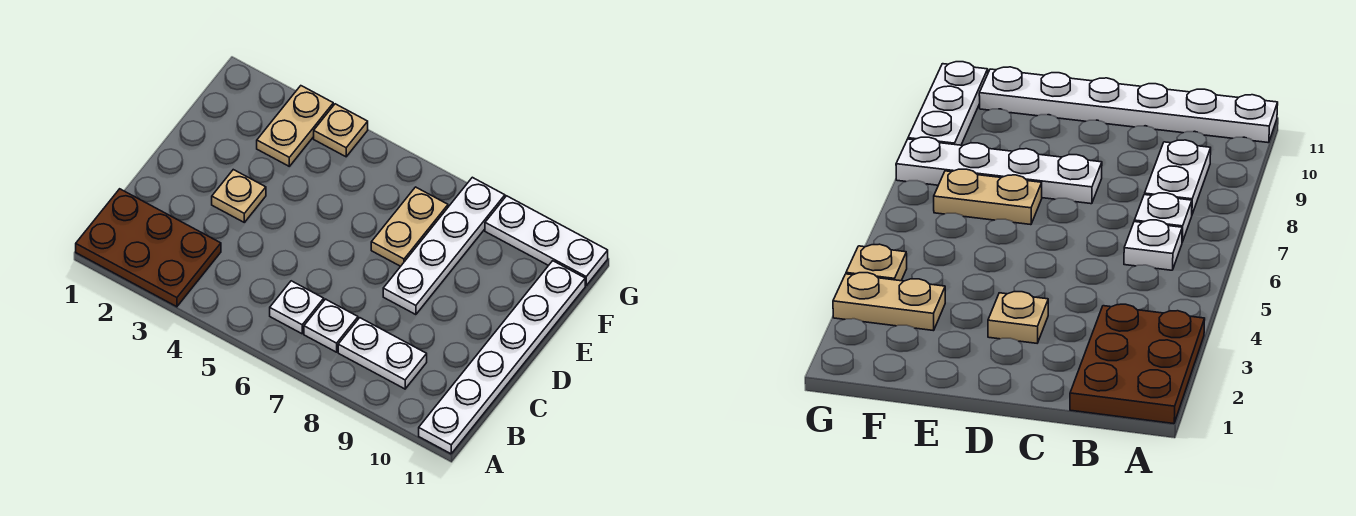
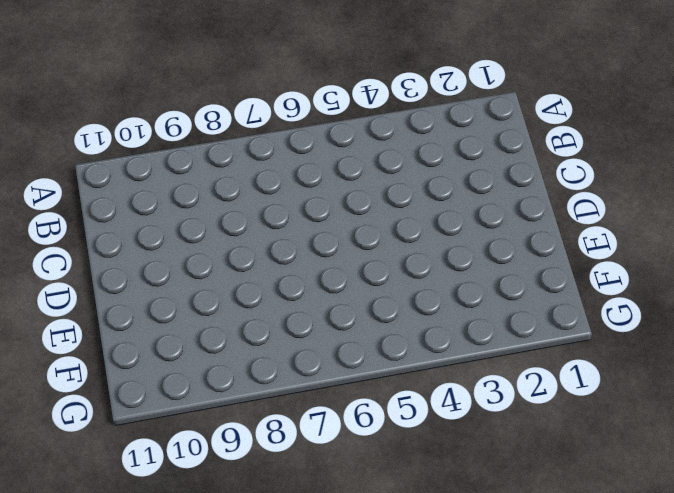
none -> brown plate A1:B3 level 1
none -> white plate A11:F11 level 1

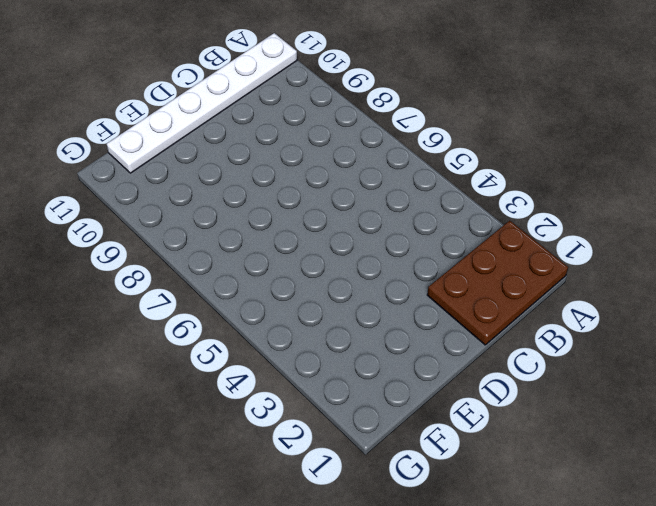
brown plate A1:C2 level 1 -> brown plate A1:B3 level 1
none -> white plate B6 level 1
none -> white plate B7 level 1

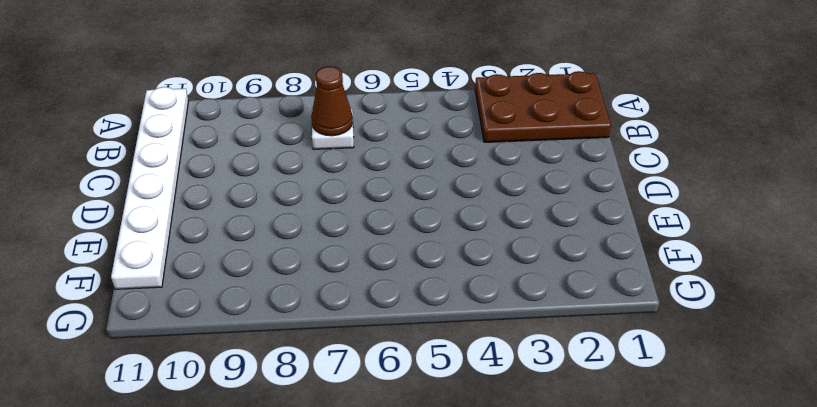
brown cone B7 level 2 -> none
none -> white plate B6 level 1
none -> white plate B8:B9 level 1

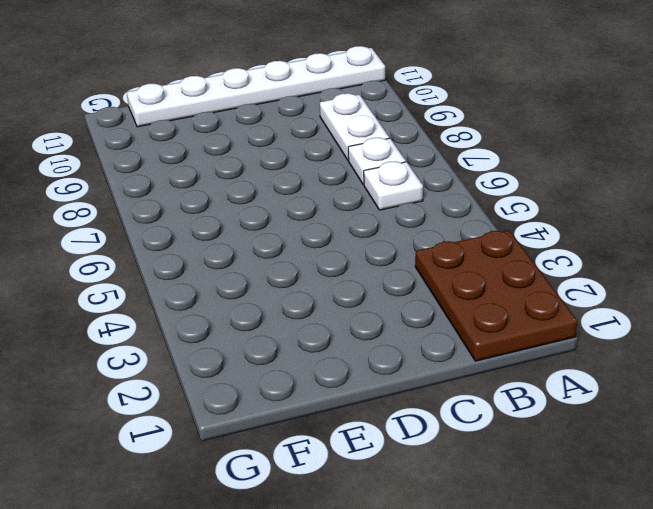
none -> tan plate D3 level 1
none -> white plate D8:G8 level 1

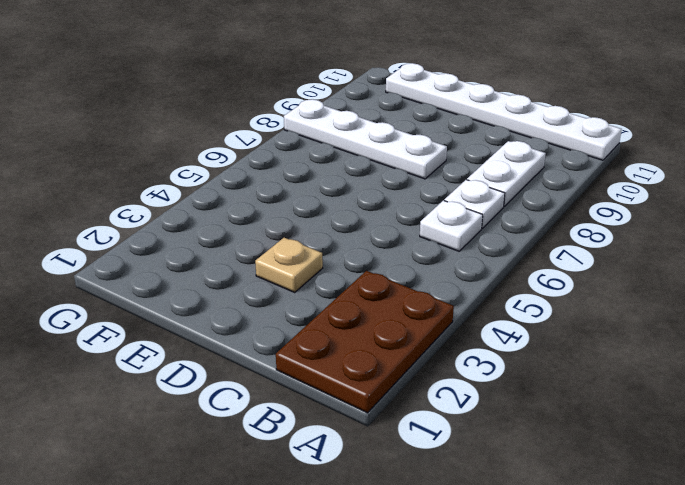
none -> tan plate E7:F7 level 1
none -> tan plate F3:G3 level 1

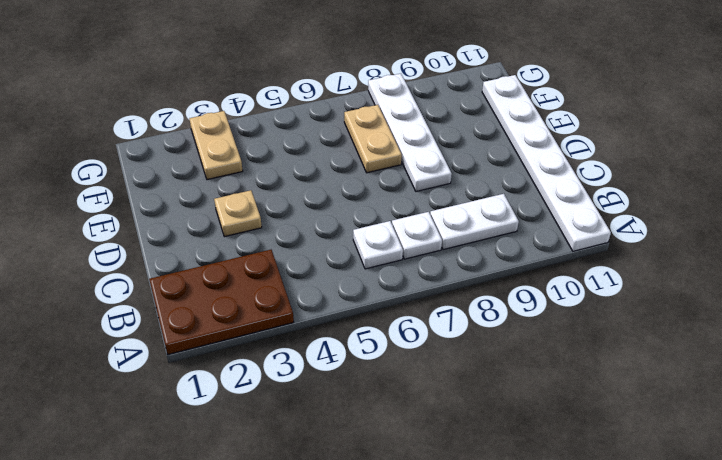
none -> tan plate G4 level 1
none -> white plate G9:G11 level 1

